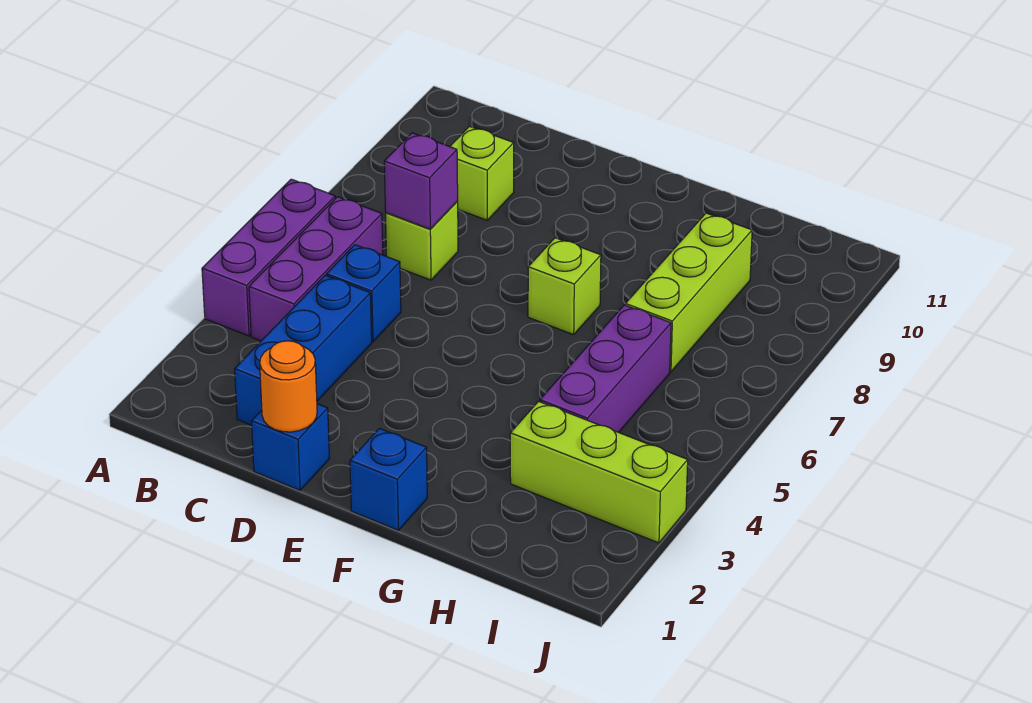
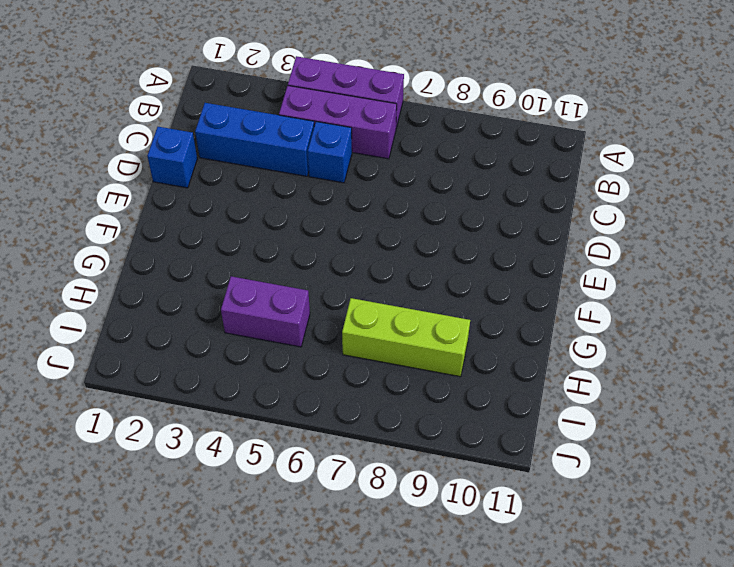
purple brick H4:H5 level 1 -> purple brick H4:H6 level 1
none -> lime brick C7 level 1
none -> lime brick C9 level 1
none -> blue brick F1 level 1

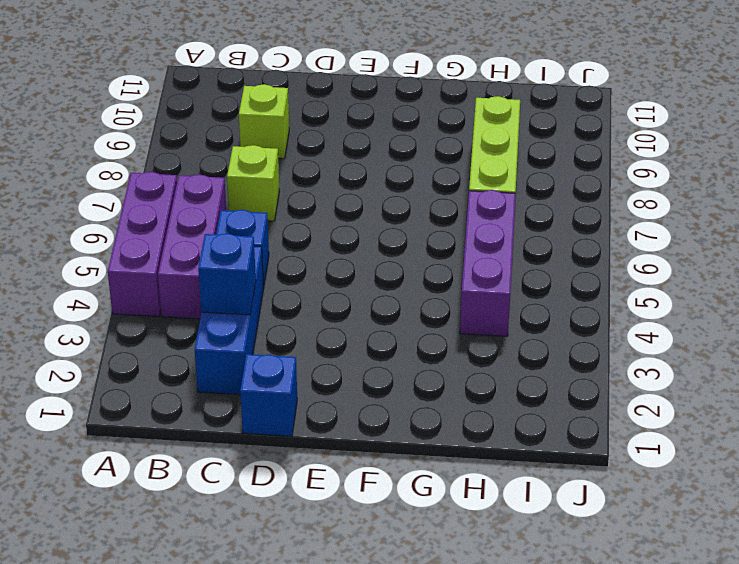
blue brick C3 level 2 -> blue brick F1 level 1
none -> lime brick F7 level 1
none -> lime brick H3:J3 level 1
none -> purple brick C7 level 2

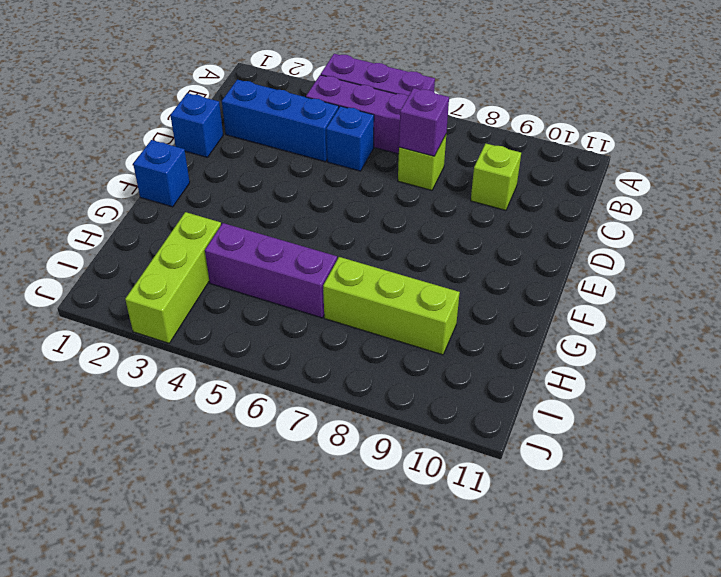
none -> lime brick F7 level 1
none -> orange round brick D1 level 2

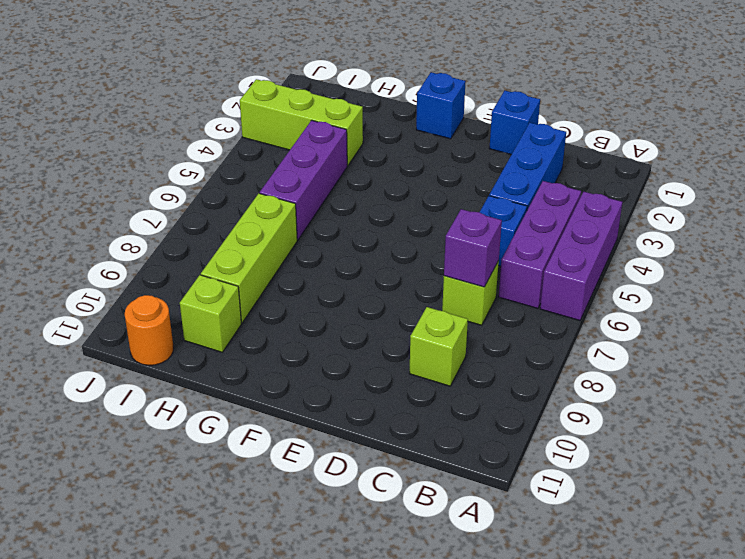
lime brick H10 level 1 -> lime brick F7 level 1
orange round brick I11 level 1 -> orange round brick D1 level 2

